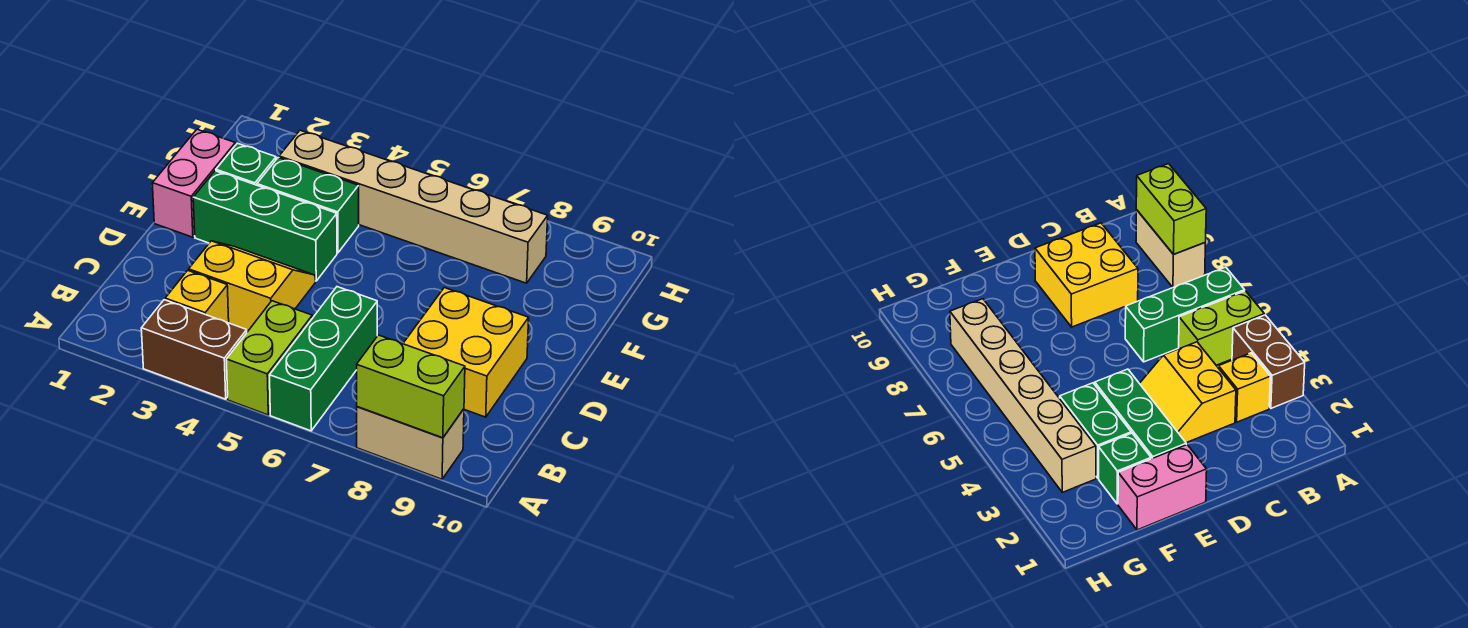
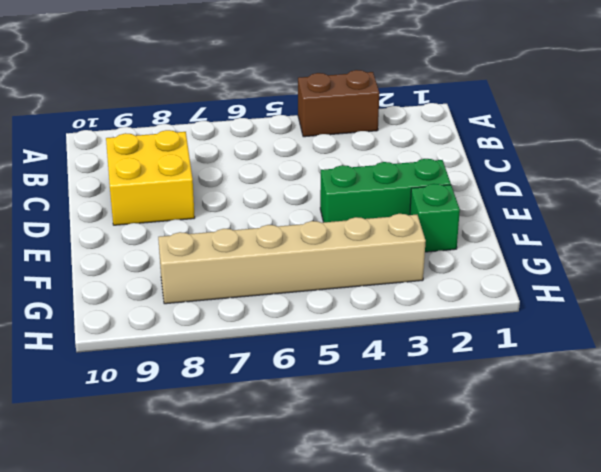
none -> lime brick A5:B5 level 1
none -> green brick A6:C6 level 1
none -> tan brick A8:A9 level 1

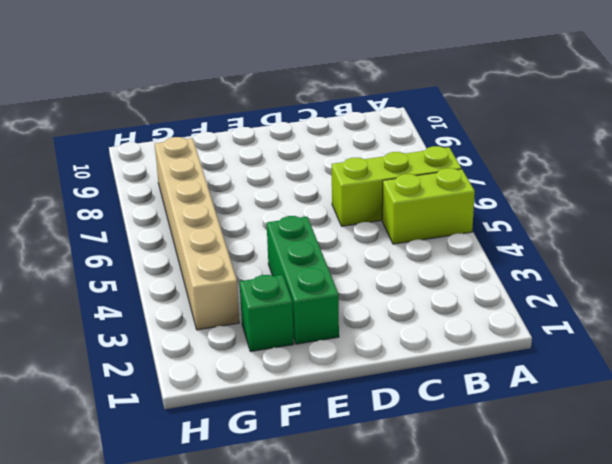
lime brick A6:C6 level 1 -> green brick A6:C6 level 1
none -> brown brick A3:A4 level 1
none -> tan brick A8:A9 level 1
none -> yellow brick B3 level 1

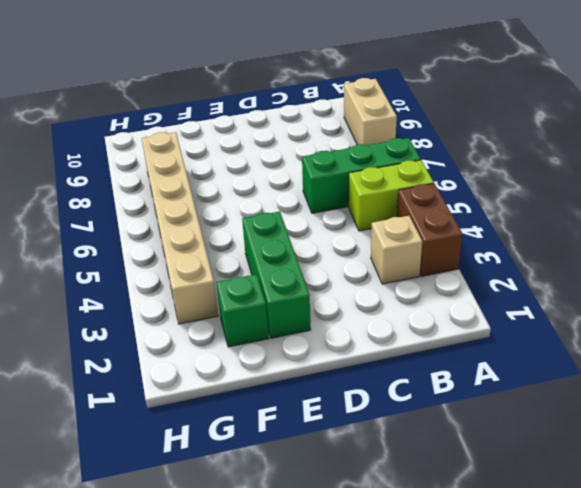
tan brick B3 level 1 -> yellow brick B3 level 1
none -> yellow slope C3:D4 level 1 top C
none -> yellow brick C8:D9 level 1
none -> pink brick E1:F1 level 1

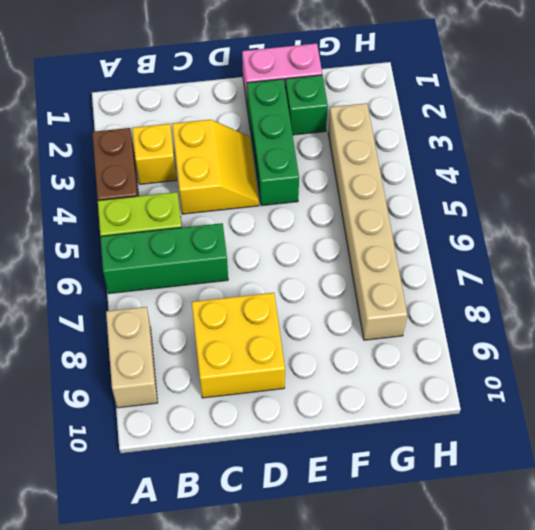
none -> green brick F3:F4 level 1
none -> lime brick A8:A9 level 2

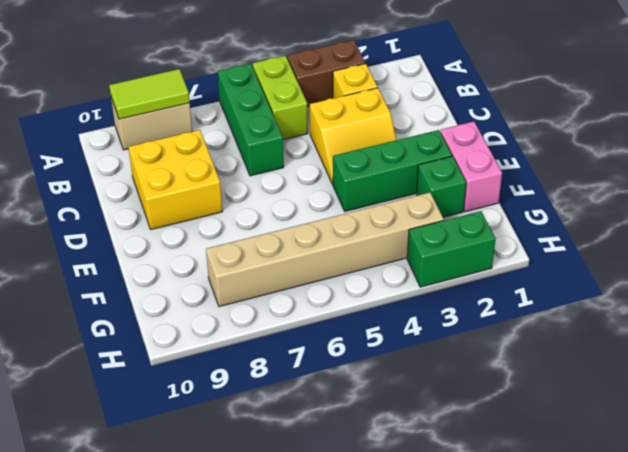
lime tile A8:A9 level 2 -> lime brick A8:A9 level 2
green brick H2:H3 level 1 -> green brick F3:F4 level 1

